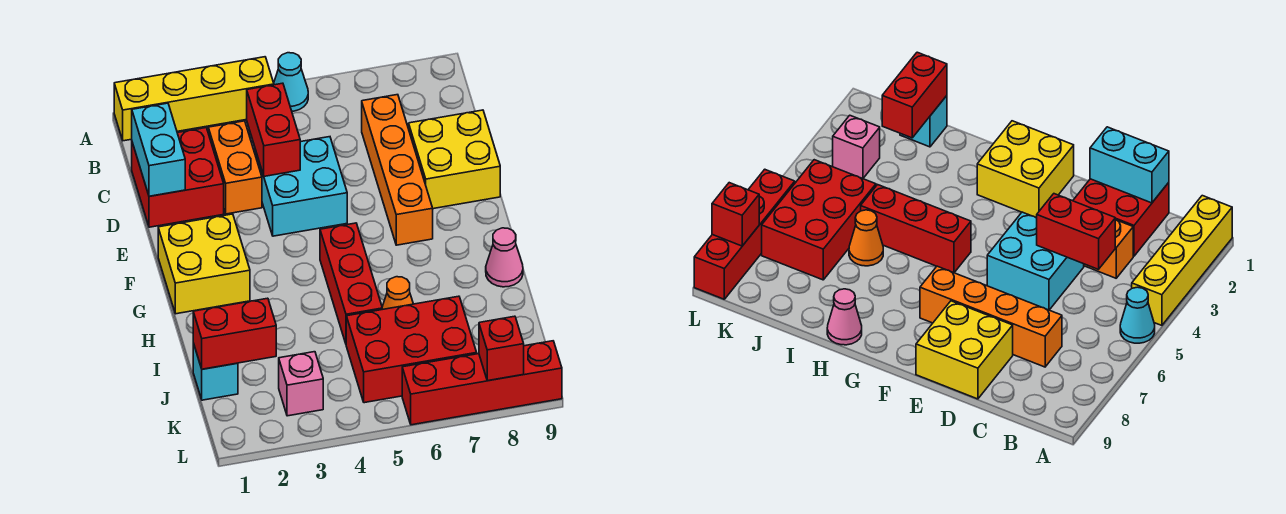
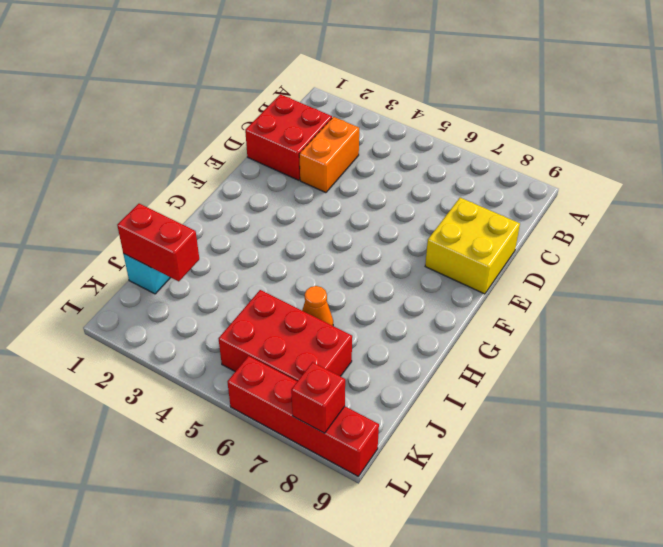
none -> yellow brick A1:A4 level 1
none -> cyan cone A5 level 1
none -> orange brick C7:F7 level 1

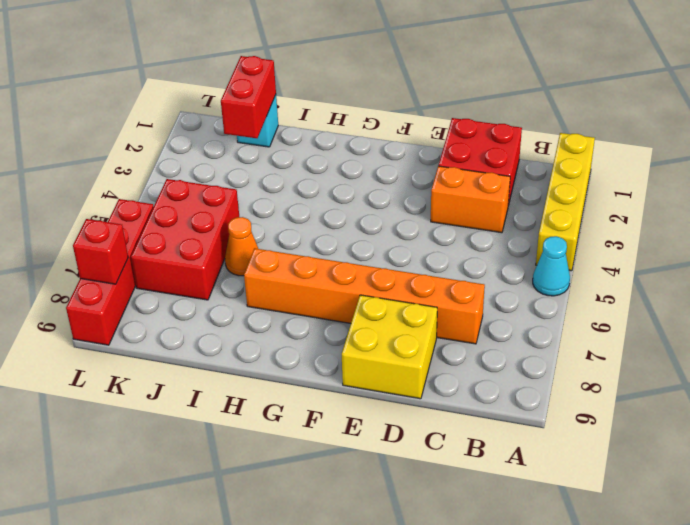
orange brick C7:H7 level 1 -> orange brick C7:F7 level 1
none -> cyan brick D4:E5 level 1
none -> yellow brick F1:G2 level 1
none -> red brick G5:I5 level 1

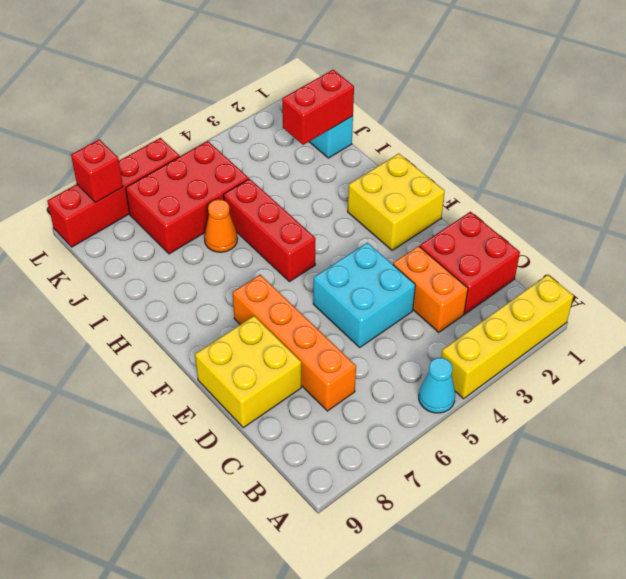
none -> pink cone H9 level 1
none -> pink brick K3 level 1
none -> cyan brick C1:D1 level 2

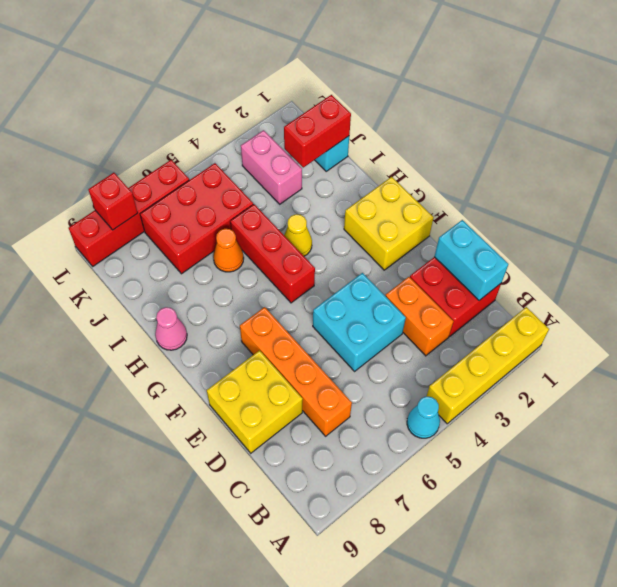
yellow cone H4 level 1 -> none
pink brick J3:K3 level 1 -> pink brick K3 level 1
none -> red brick C4:D4 level 2

